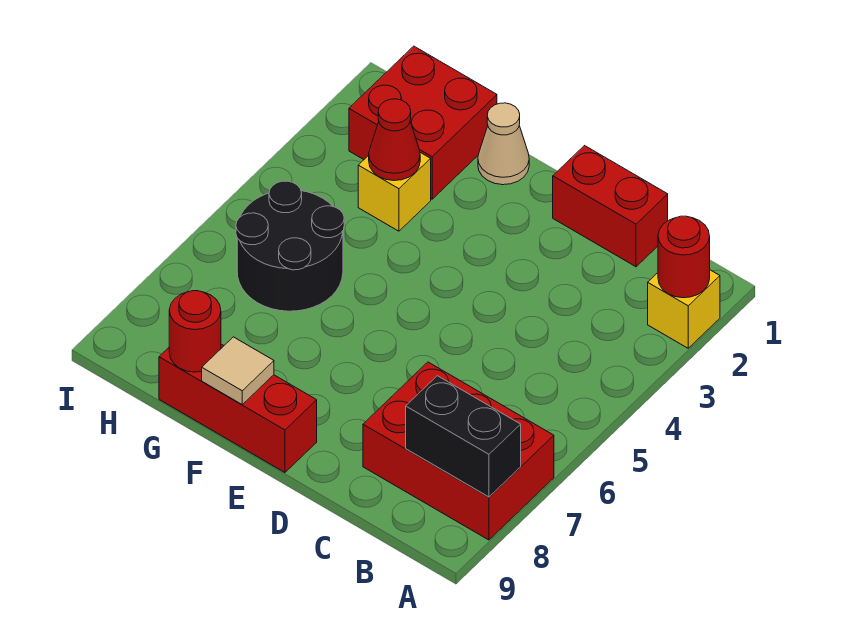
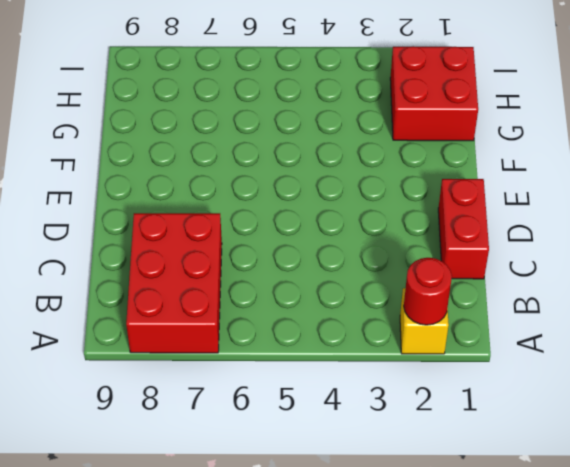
none -> red brick E9:G9 level 1
none -> tan cone F1 level 1
none -> yellow brick G3 level 1

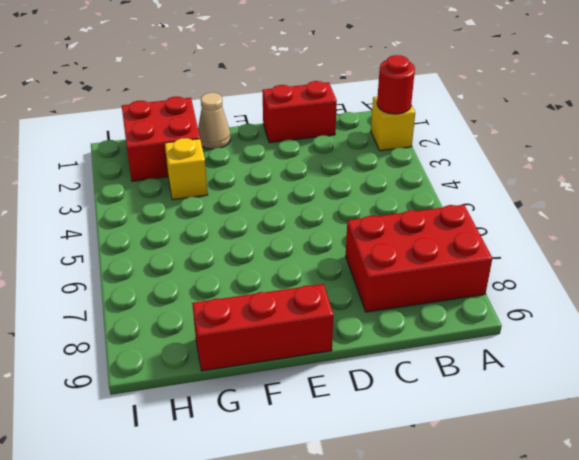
none -> black round brick G5:H6 level 1
none -> black brick A8:B8 level 2
none -> tan tile F9 level 2

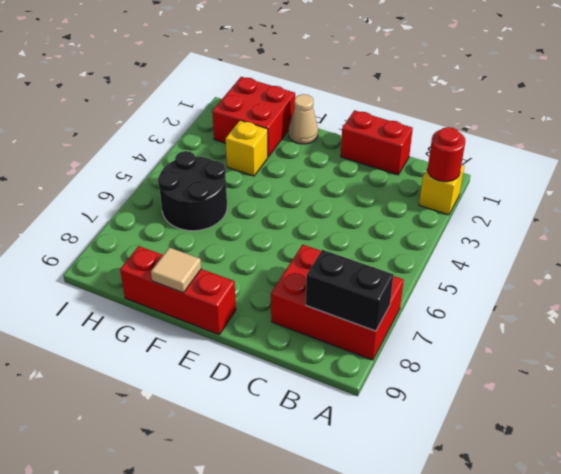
none -> red cone G3 level 2
none -> red round brick G9 level 2

